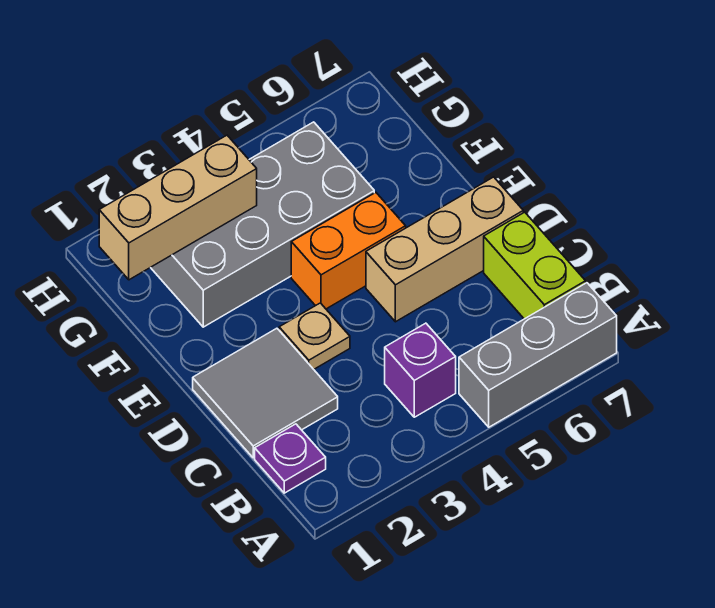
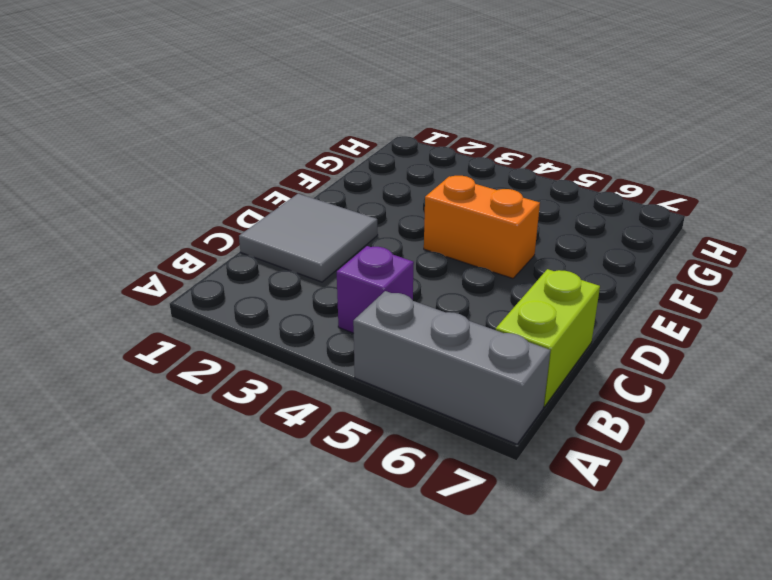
none -> purple plate B1 level 1
none -> tan plate D3 level 1

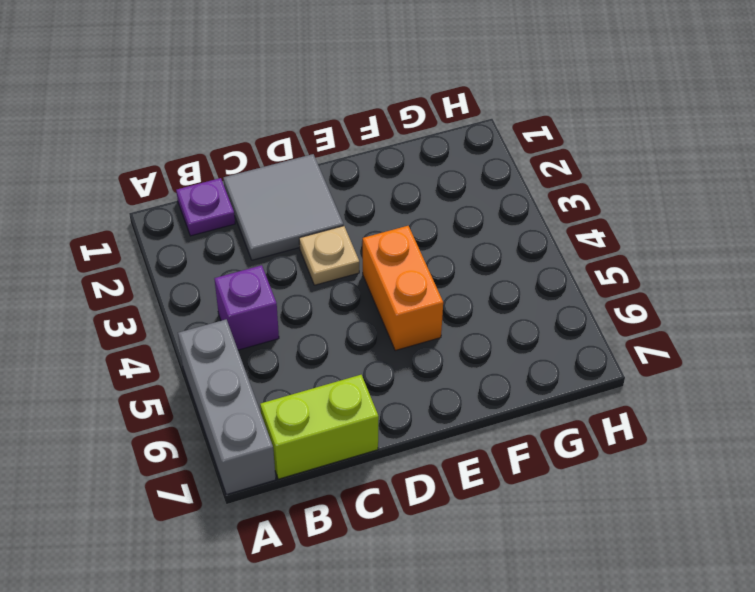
none -> tan brick D5:D7 level 1
none -> grey brick F2:G5 level 1

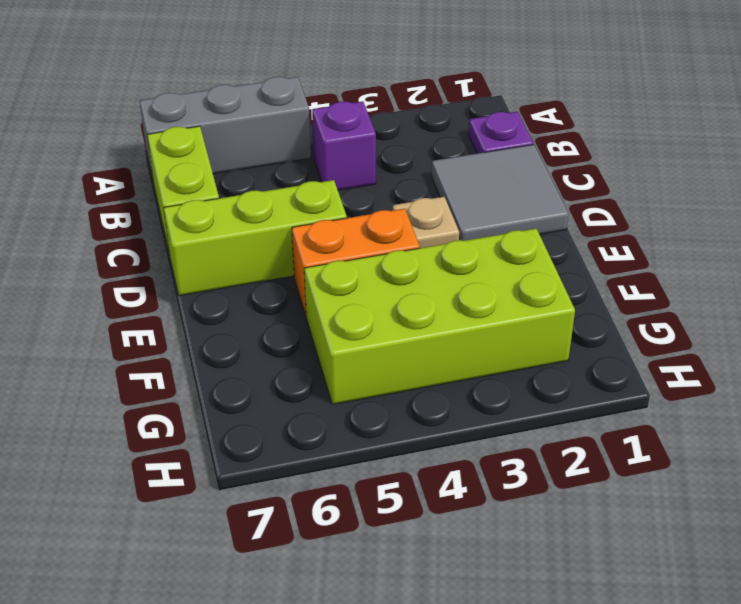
lime brick D5:D7 level 1 -> tan brick D5:D7 level 1
lime brick F2:G5 level 1 -> grey brick F2:G5 level 1
none -> tan brick G1:G3 level 2

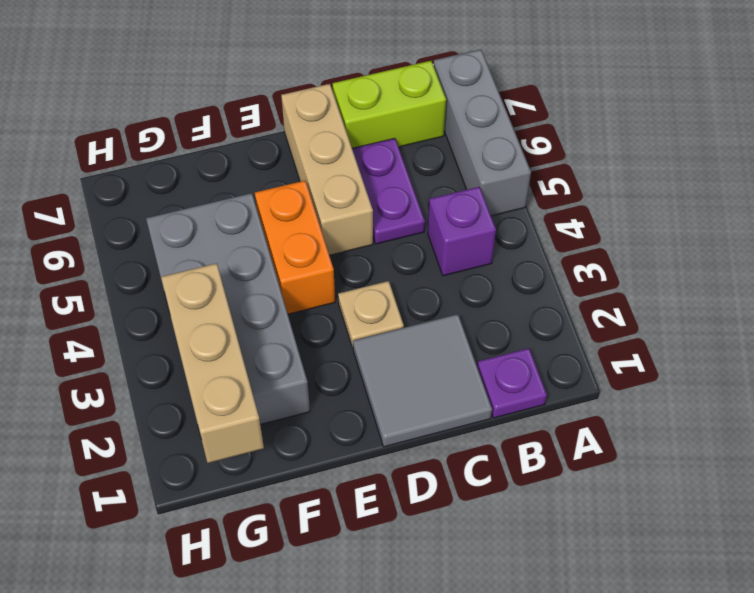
purple plate C5:C6 level 1 -> none

